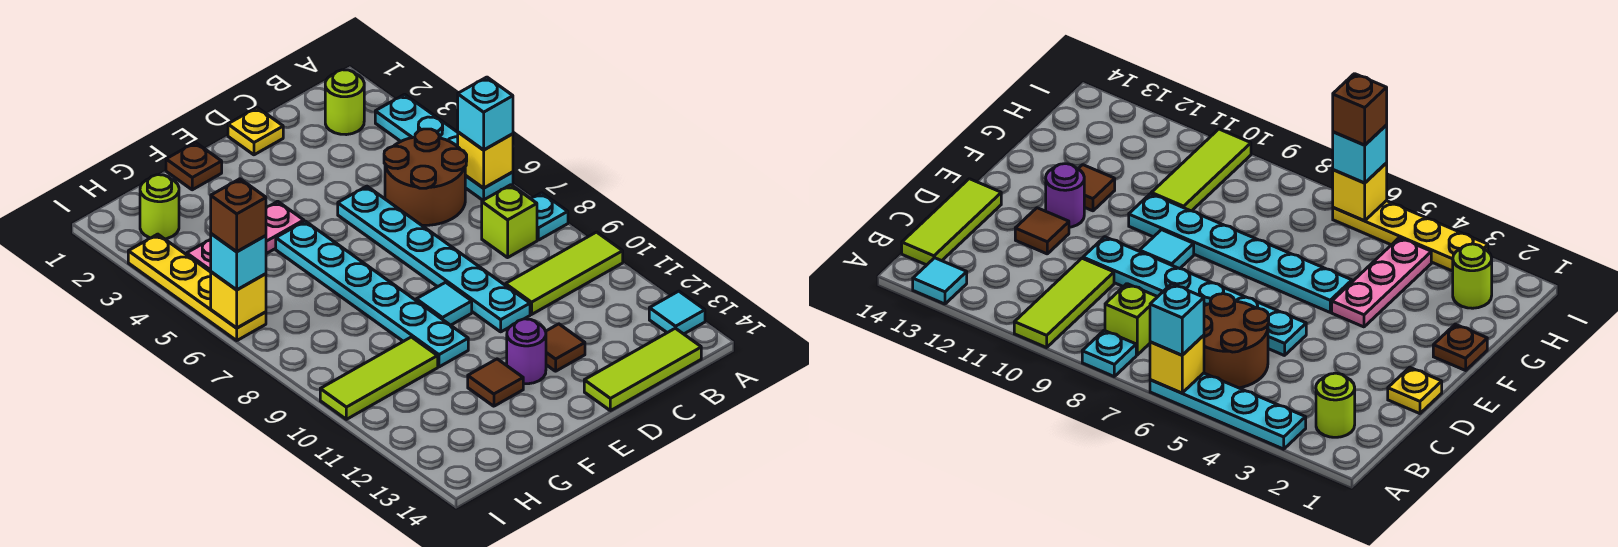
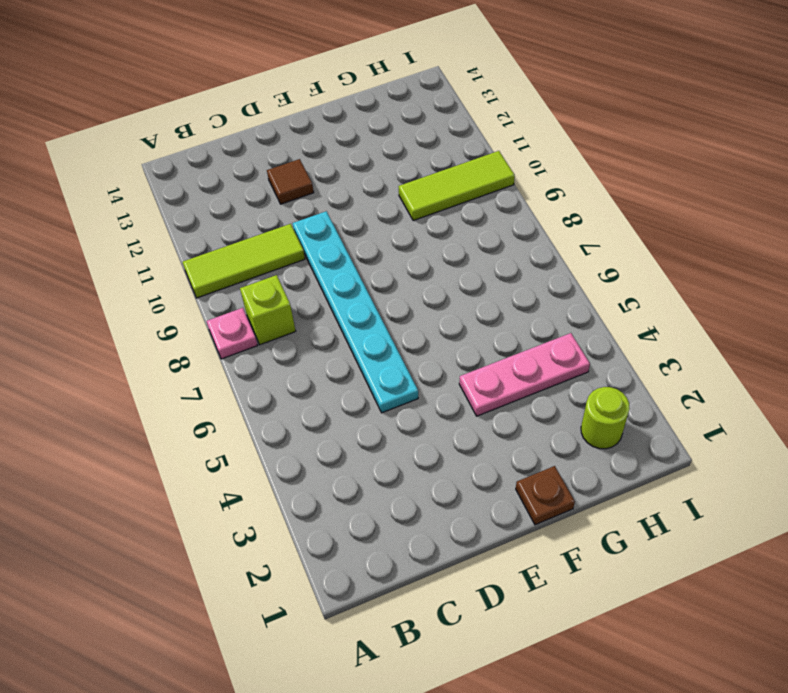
pink plate A8 level 1 -> cyan plate A8 level 1
none -> cyan plate A3:A6 level 1
none -> cyan tile A13 level 1
none -> lime round brick B2 level 1

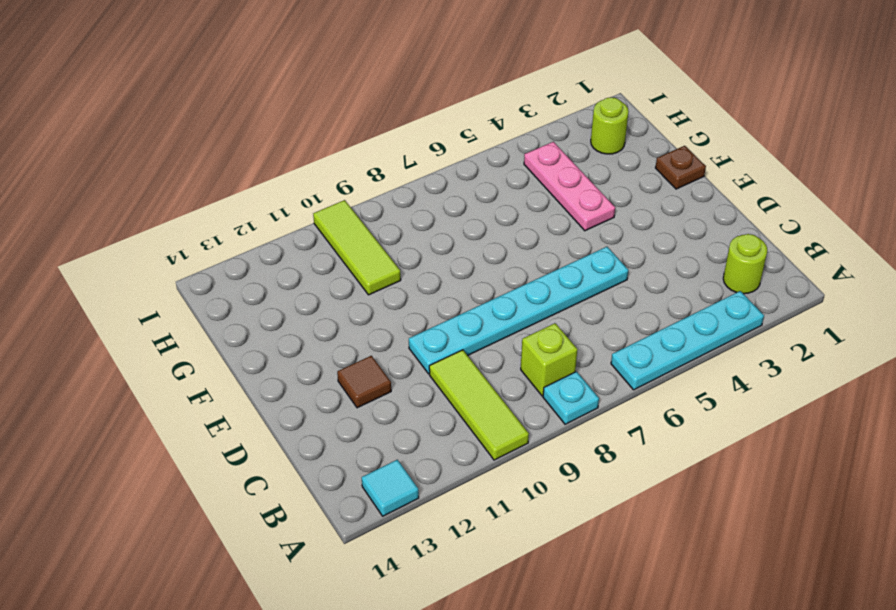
none -> brown round brick B5:C6 level 1
none -> lime tile B14:D14 level 1
none -> yellow plate D1 level 1

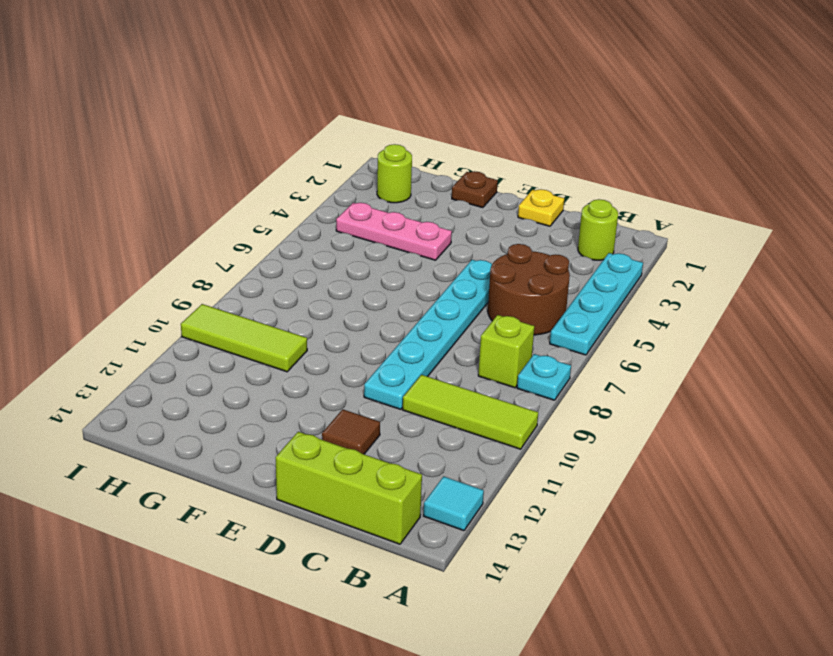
lime brick B14:D14 level 1 -> lime tile B14:D14 level 1
none -> cyan tile E9 level 1
none -> purple round brick E12 level 1
none -> cyan plate F5:F10 level 1

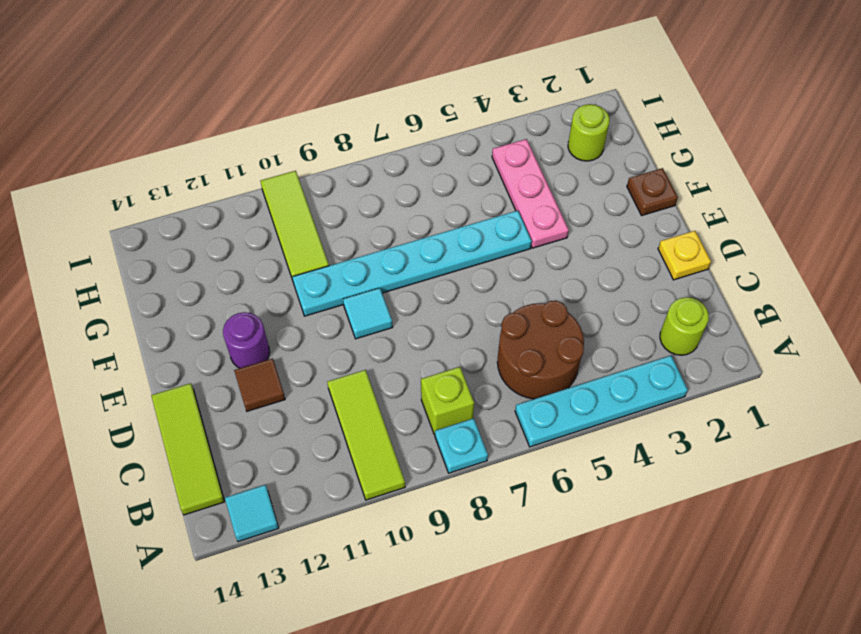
none -> cyan plate D5:D10 level 1
none -> brown tile F12 level 1
none -> yellow plate I3:I6 level 1

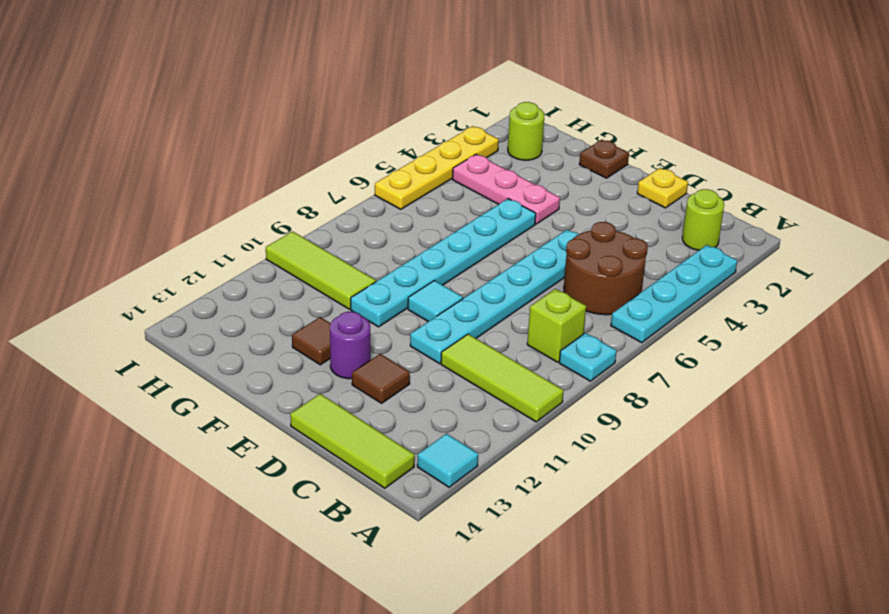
none -> yellow brick A6 level 2
none -> yellow brick I6 level 2
none -> cyan brick A6 level 3

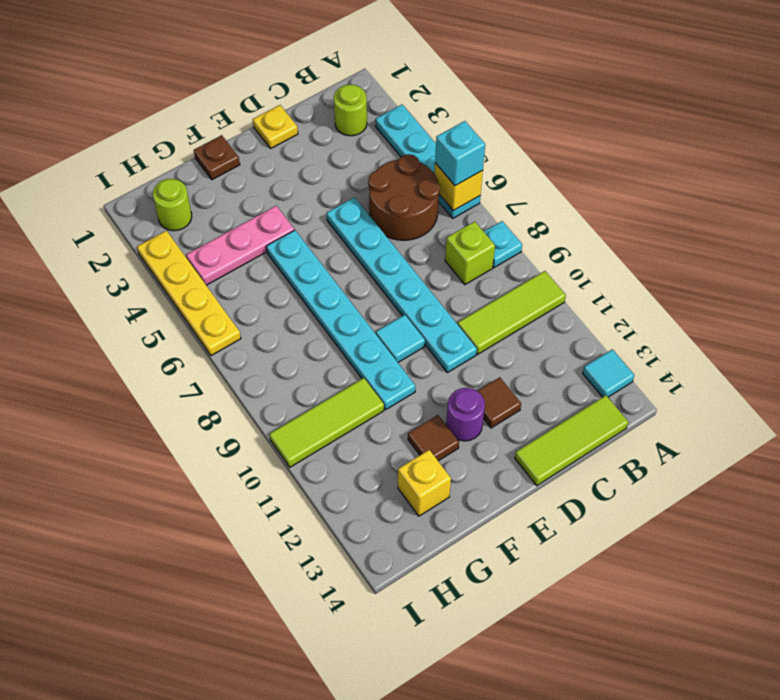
yellow brick G13 level 1 -> yellow brick I6 level 2
none -> cyan brick I6 level 3
none -> brown brick I6 level 4

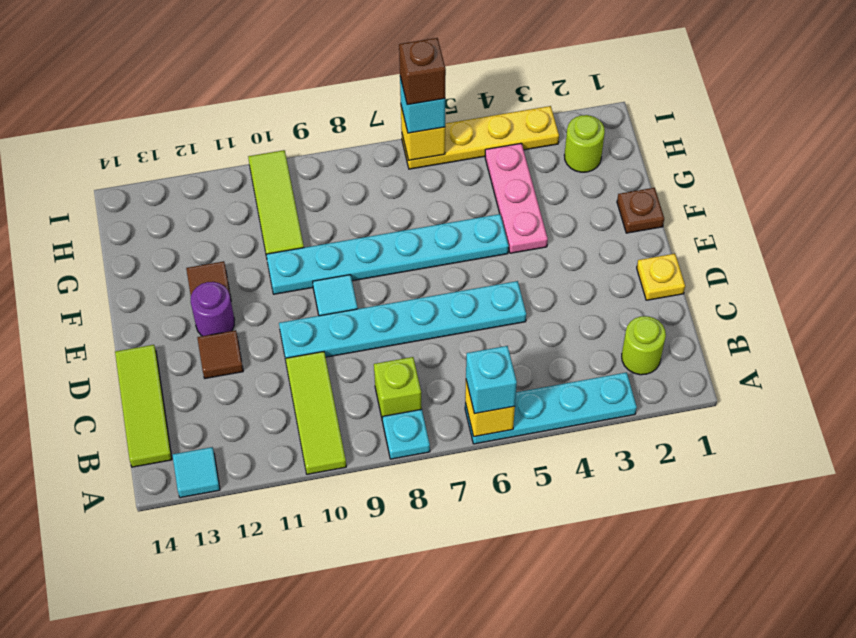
none -> brown round brick B5:C6 level 1

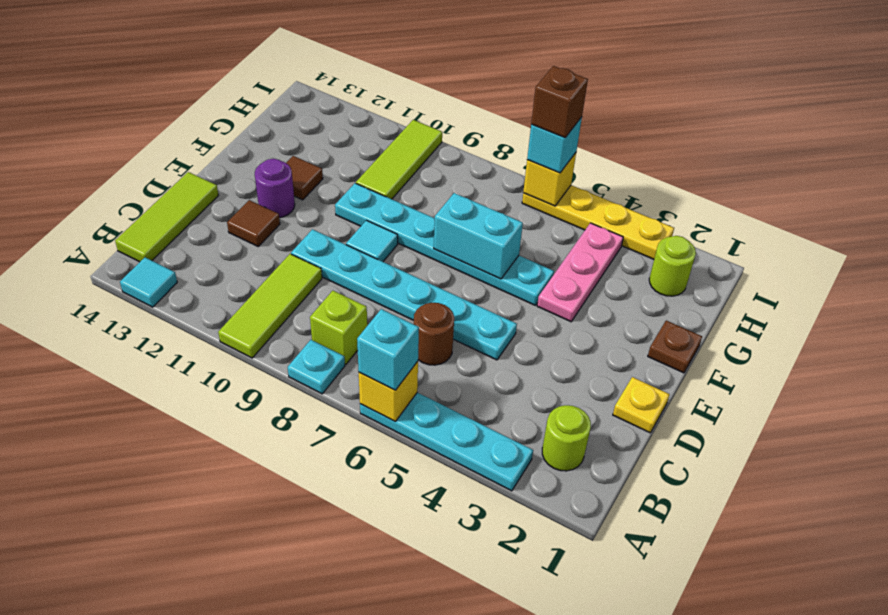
brown round brick C6 level 1 -> brown round brick B5:C6 level 1
cyan brick F6:F7 level 2 -> none

